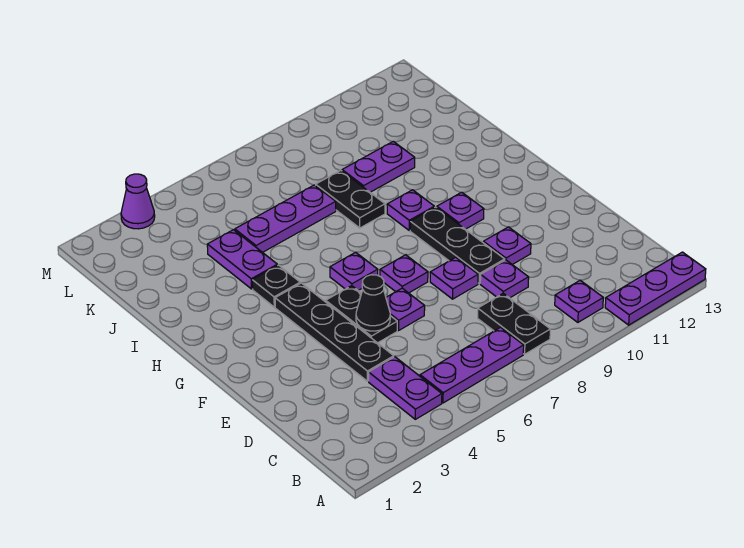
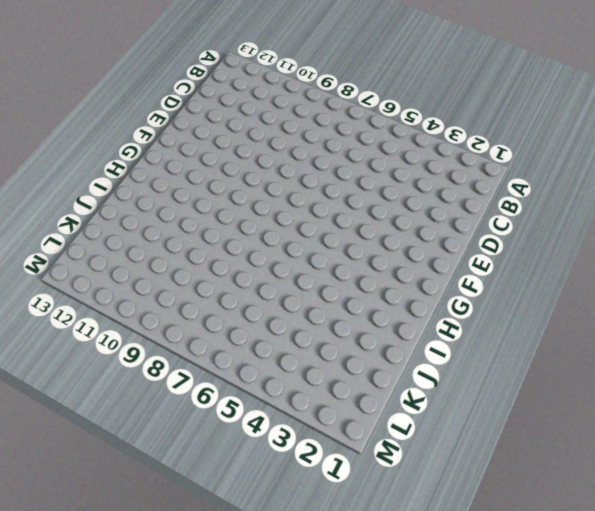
none -> purple plate A11:A13 level 1
none -> purple plate B4:C4 level 1
none -> purple plate B5:B7 level 1

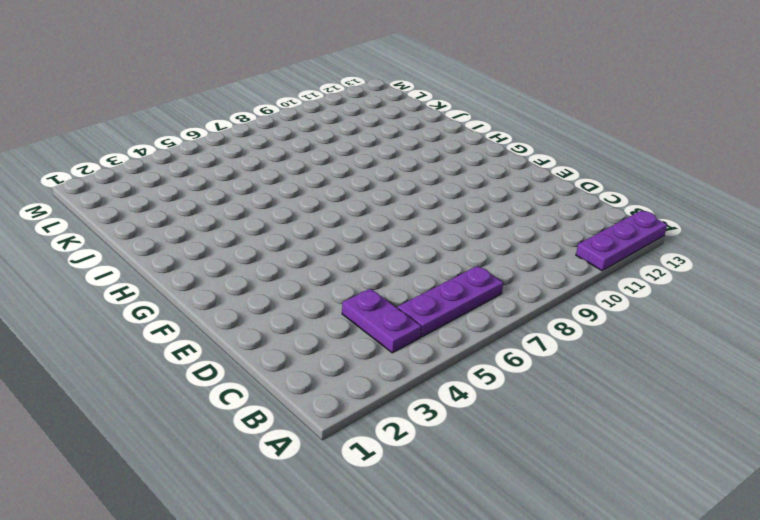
none -> black plate B8:C8 level 1
none -> purple plate B10 level 1
none -> black plate D4:G4 level 1

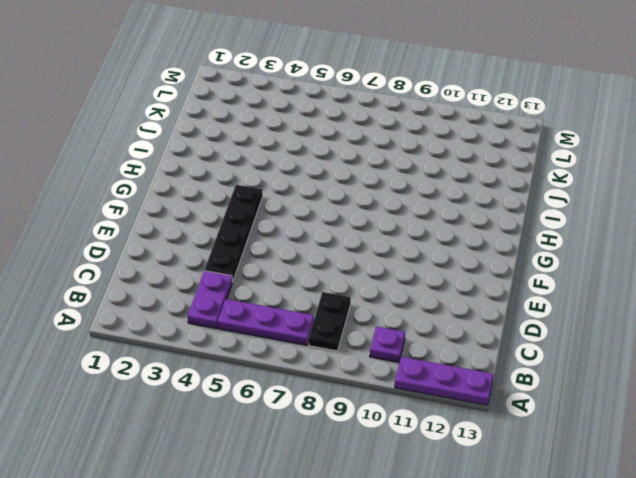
none -> purple plate D9 level 1
none -> black plate E5:F5 level 1
none -> purple plate E6 level 1

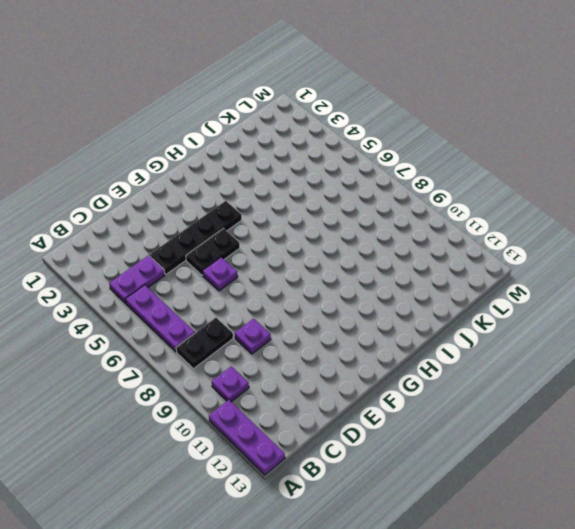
none -> purple plate E8 level 1
none -> black plate E9:G9 level 1
none -> purple plate E10 level 1

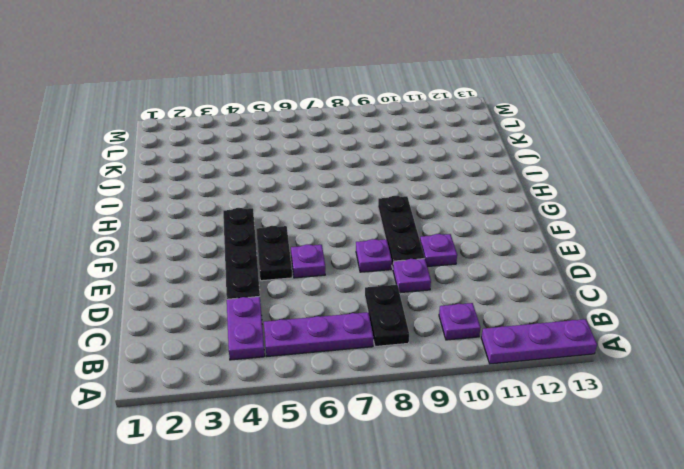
none -> purple plate F7 level 1
none -> purple plate G6 level 1
none -> purple plate G10 level 1

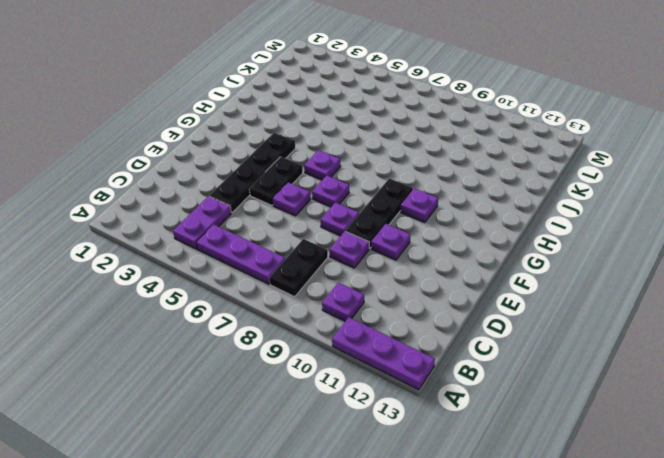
none -> black plate H4 level 1
none -> purple plate H9 level 1
none -> purple plate I4:J4 level 1

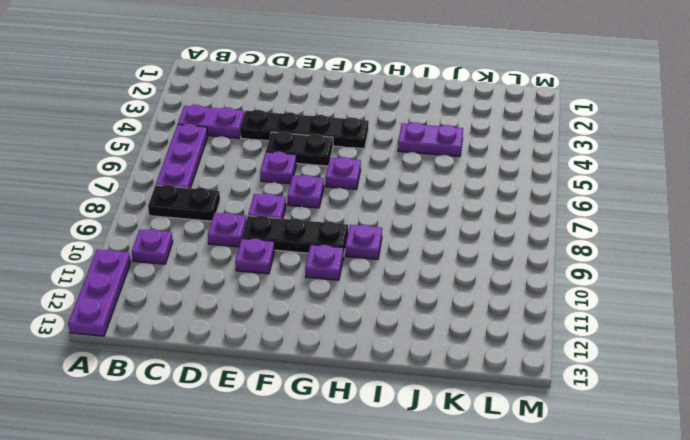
none -> black plate H4 level 1
none -> black plate I8:J8 level 1
none -> purple plate J5:J7 level 1

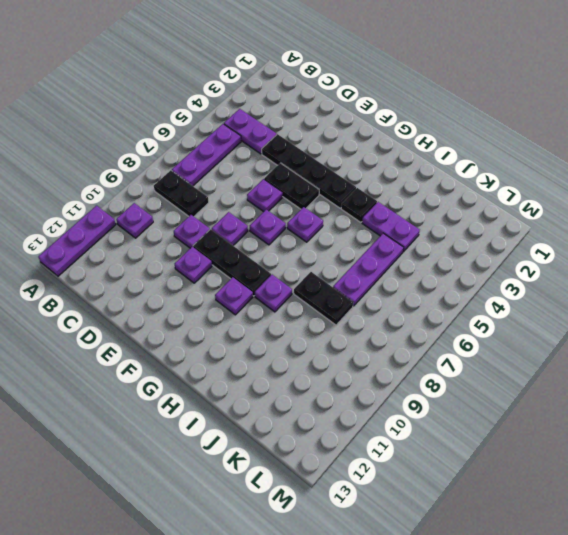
none -> purple plate J9:J10 level 1
none -> purple cone M3 level 1
none -> black cone E5 level 2

